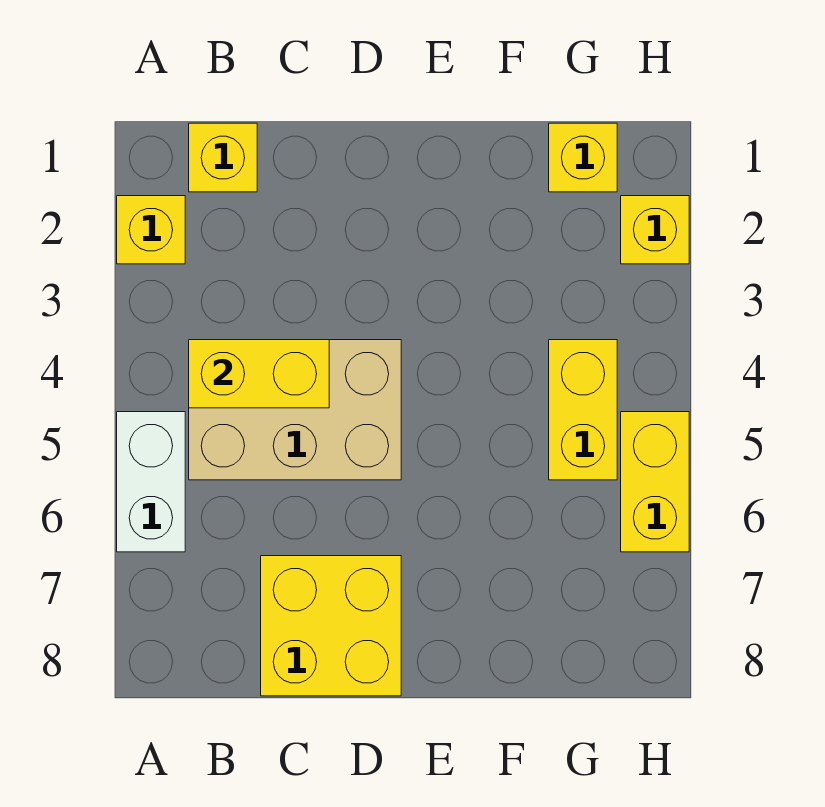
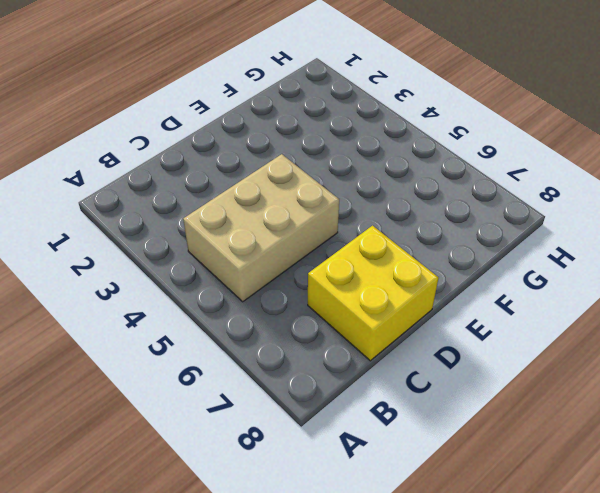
none -> yellow brick A2 level 1
none -> white brick A5:A6 level 1

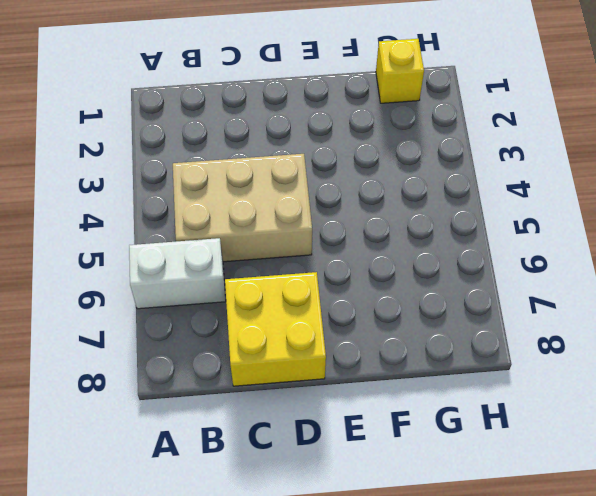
white brick A6:B6 level 1 -> white brick A5:A6 level 1
none -> yellow brick A2 level 1
none -> yellow brick B1 level 1

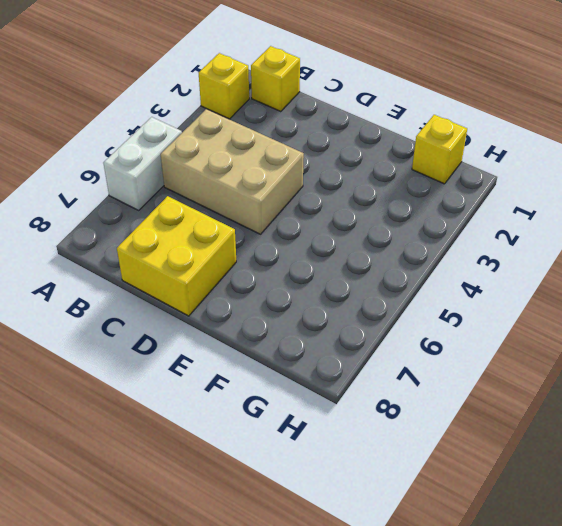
none -> yellow brick G4:G5 level 1
none -> yellow brick H2 level 1

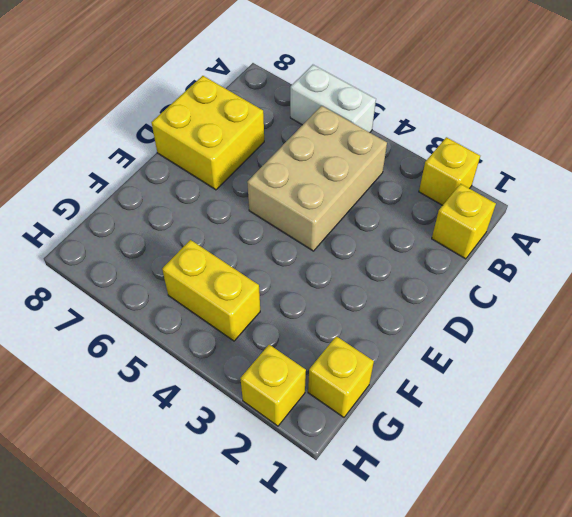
none -> yellow brick H5:H6 level 1
none -> yellow brick B4:C4 level 2

